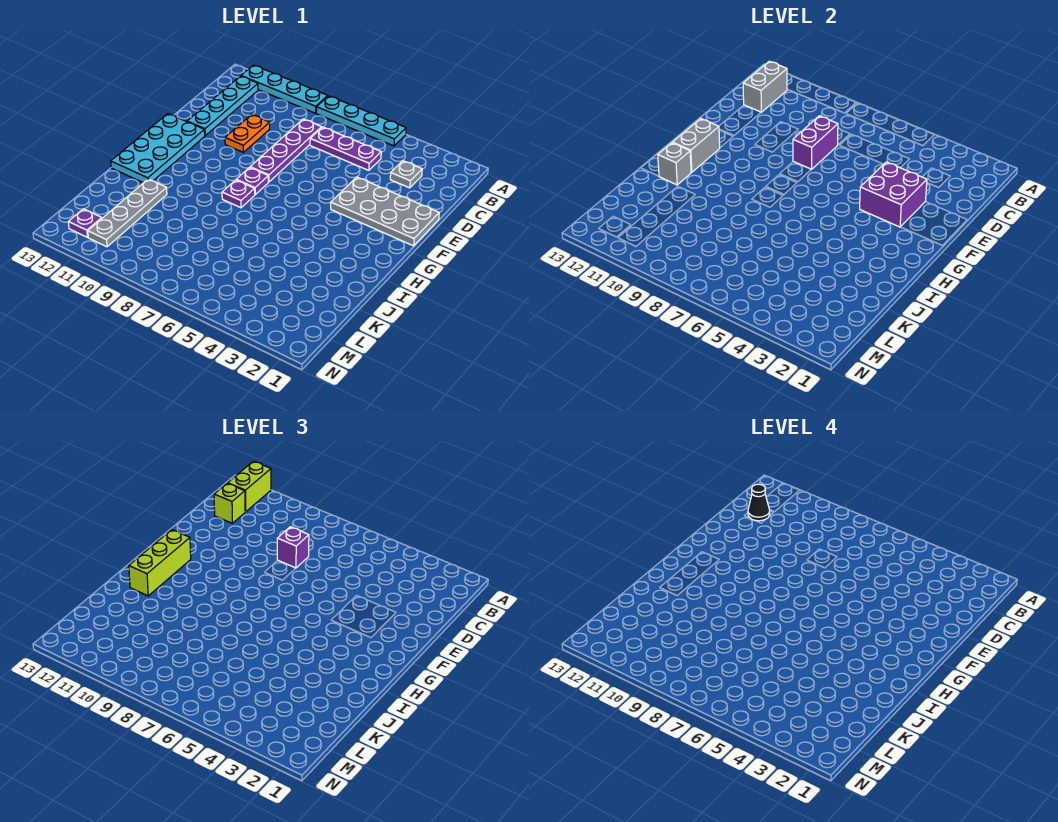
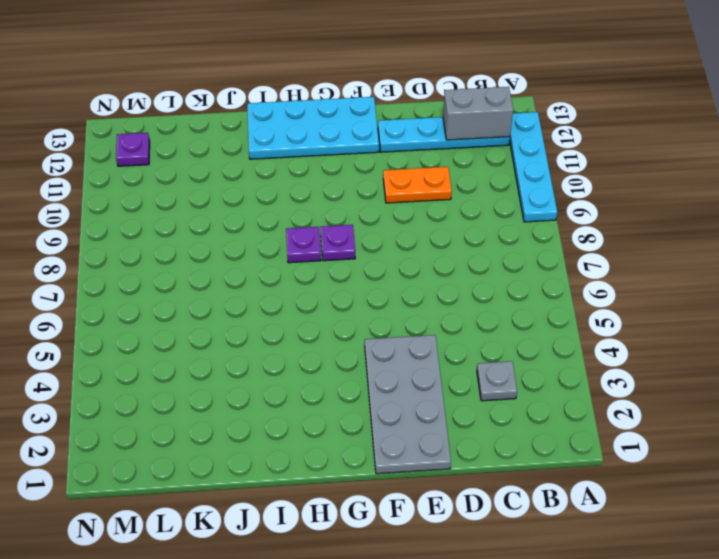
none -> cyan plate A5:A8 level 1
none -> purple plate C5:C7 level 1
none -> purple plate C8:F8 level 1

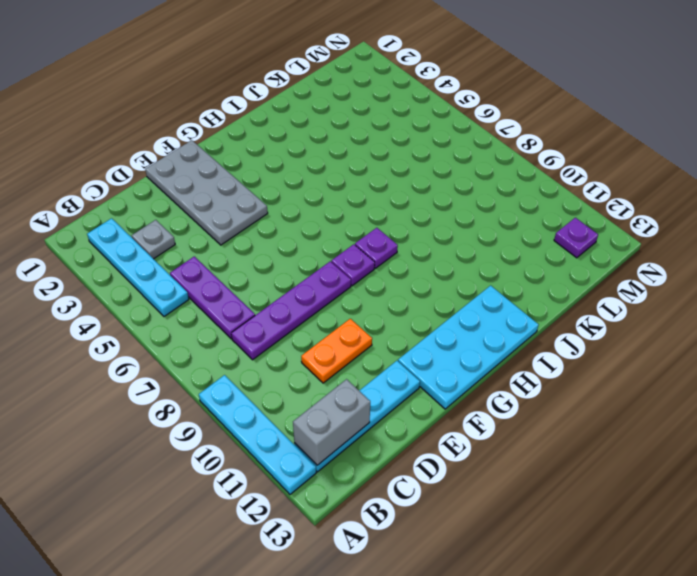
cyan plate B2:B5 level 1 -> cyan plate A5:A8 level 1
none -> grey plate J11:M11 level 1
none -> purple brick D8:E8 level 2
none -> purple brick E3:F4 level 2

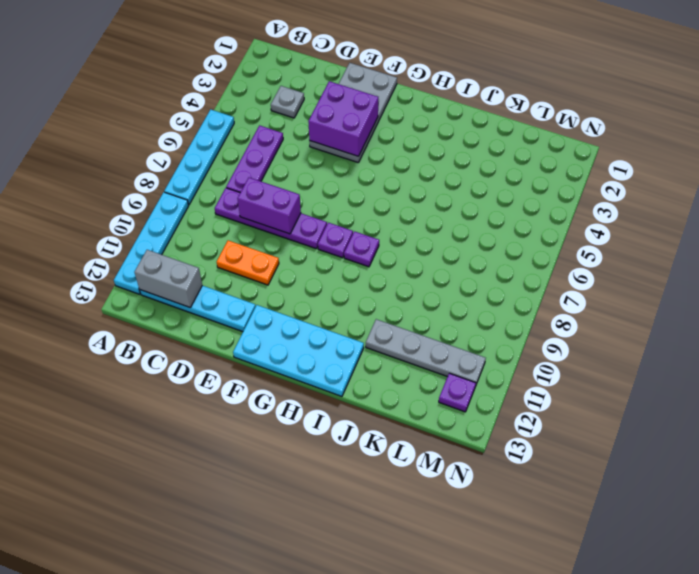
none -> grey brick G12:H12 level 2
none -> grey brick I12 level 2
none -> lime brick A12:B12 level 3

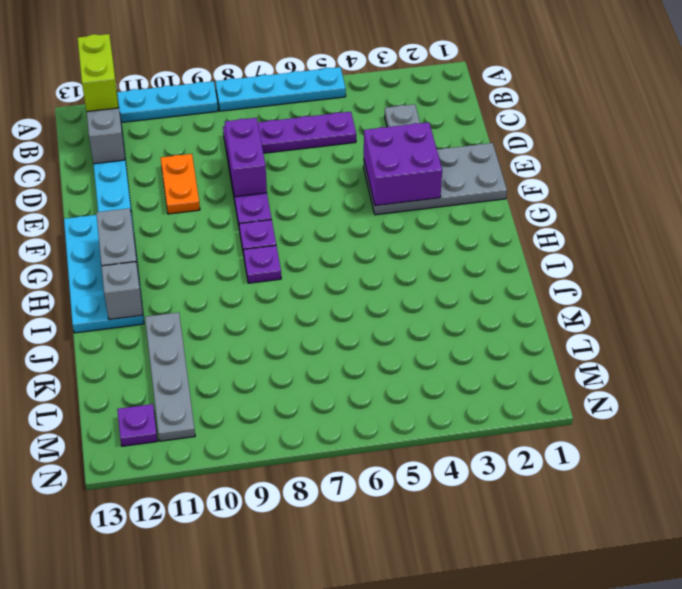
none -> lime brick C12 level 3
none -> purple brick D8 level 3
none -> lime brick G12:I12 level 3

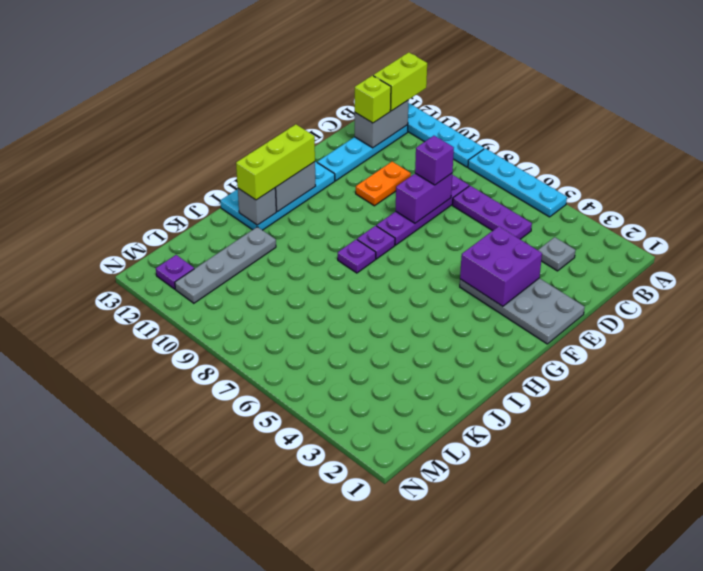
none -> black cone C12 level 4

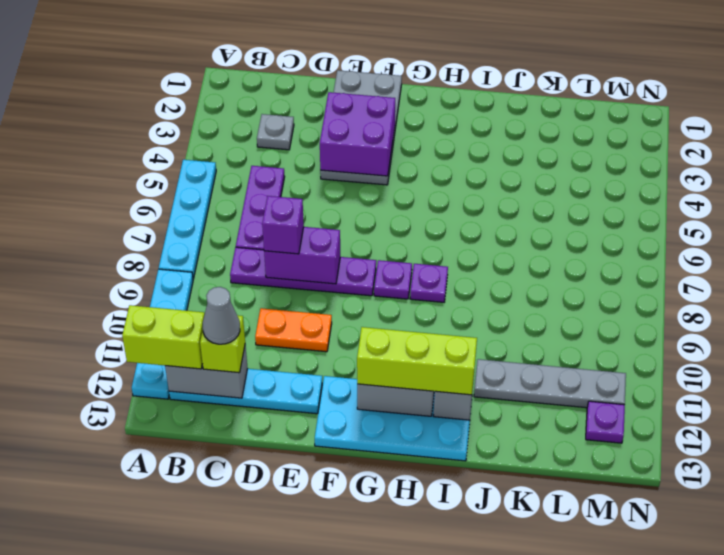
grey cone C12 level 4 -> black cone C12 level 4

